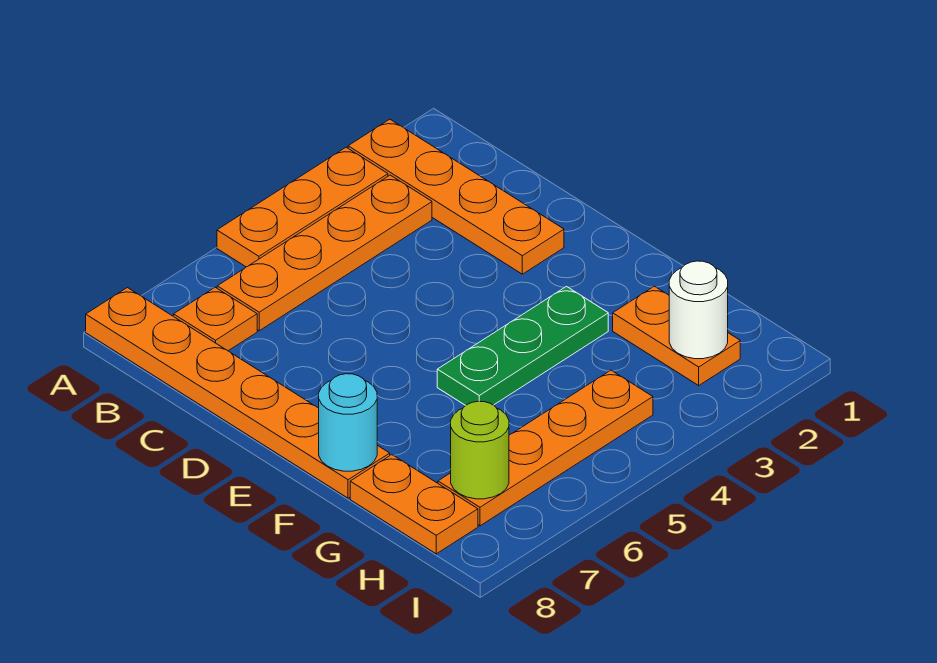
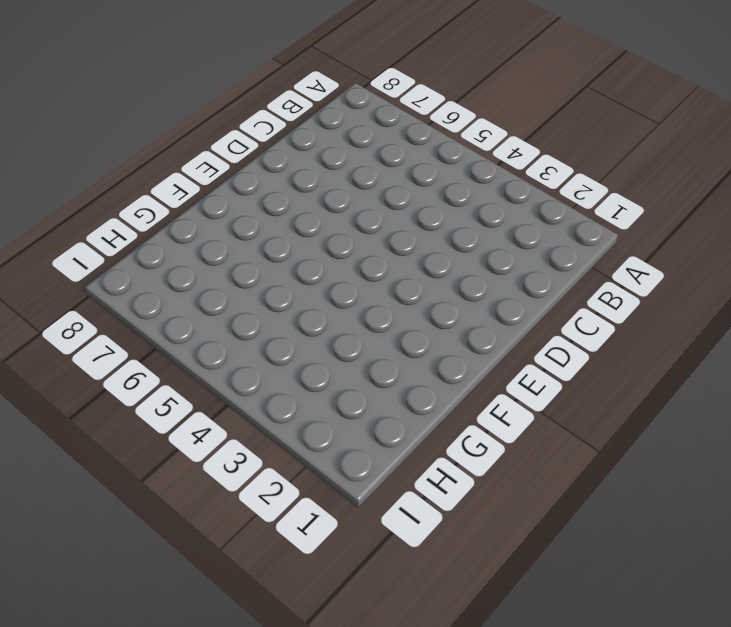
none -> orange plate A2:D2 level 1
none -> orange plate A3:A5 level 1
none -> orange plate A8:F8 level 1

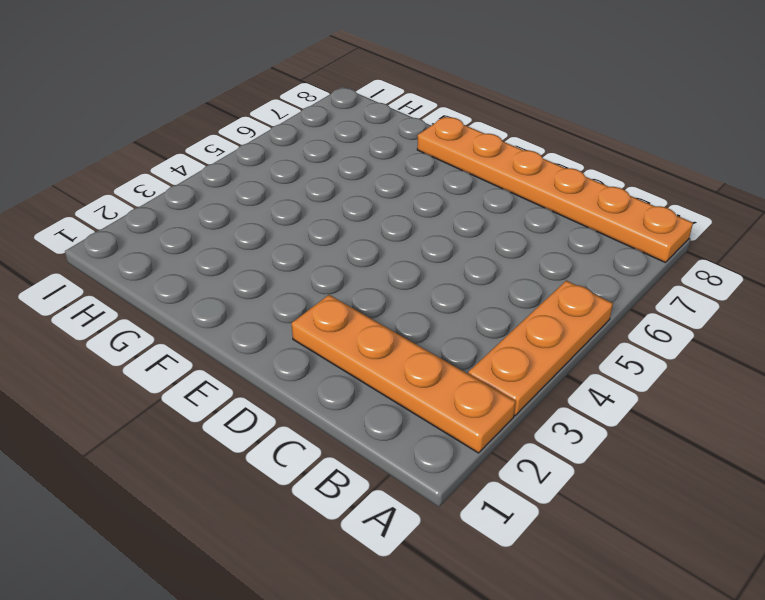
none -> orange plate B3:B6 level 1
none -> orange plate B7 level 1
none -> green plate F3:F5 level 1

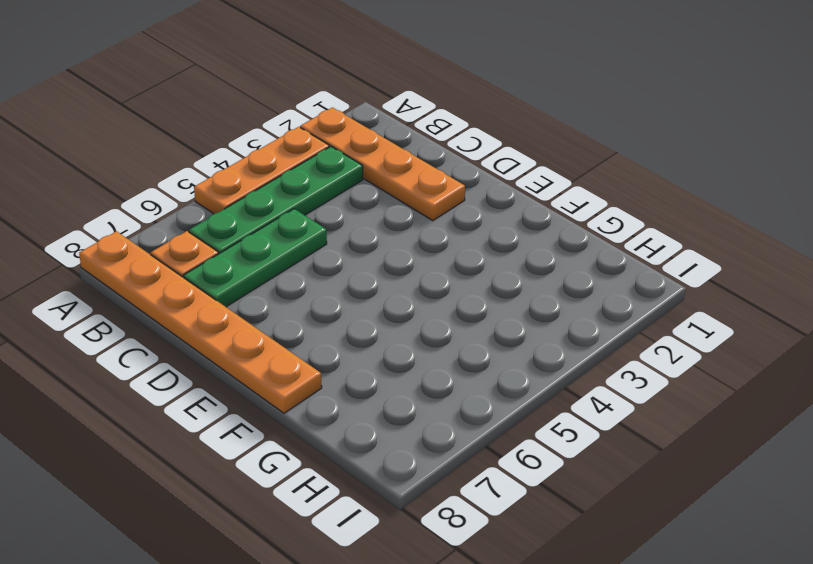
green plate B3:B6 level 1 -> orange plate B3:B6 level 1
green plate C5:C7 level 1 -> green plate F3:F5 level 1
none -> orange plate G2:H2 level 1
none -> orange plate G8:H8 level 1
none -> orange plate H4:H7 level 1

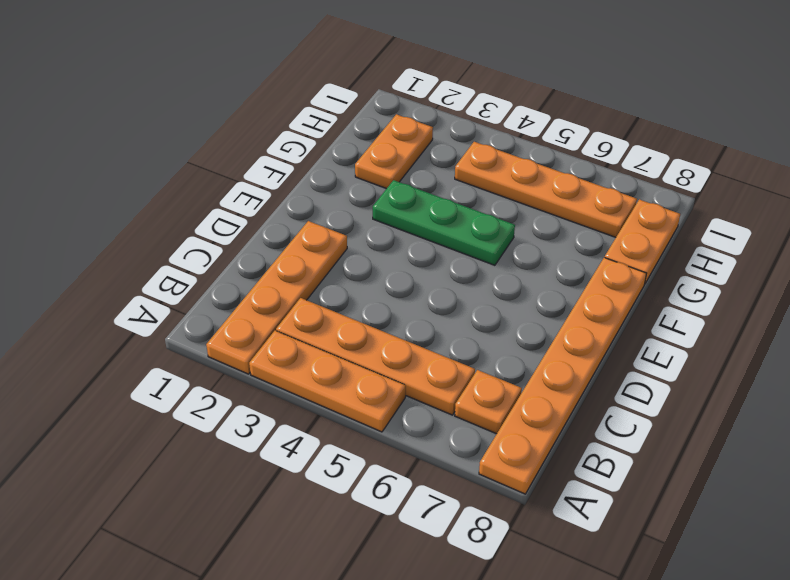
none -> cyan round brick F8 level 2
none -> white round brick H2 level 2
none -> lime round brick H7 level 2

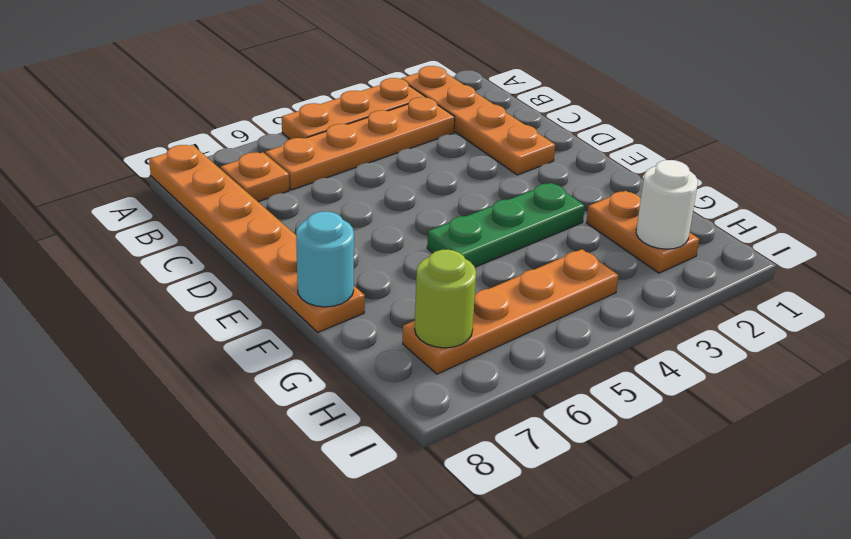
none -> orange plate G8:H8 level 1

